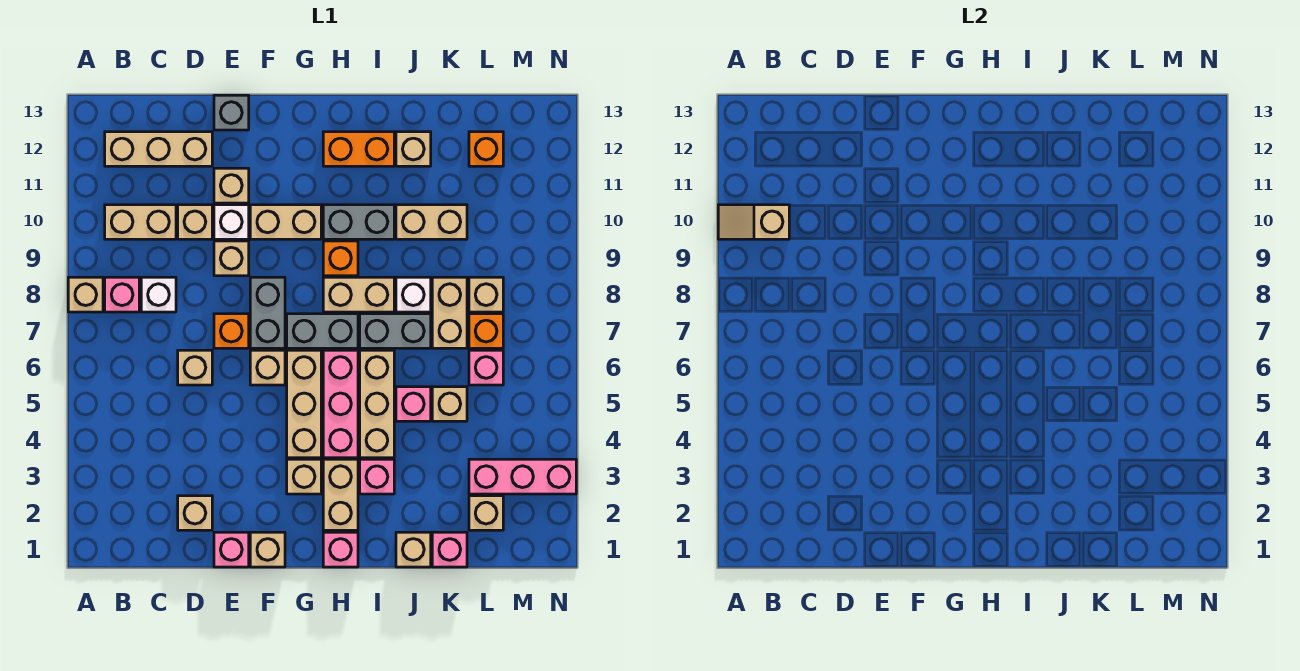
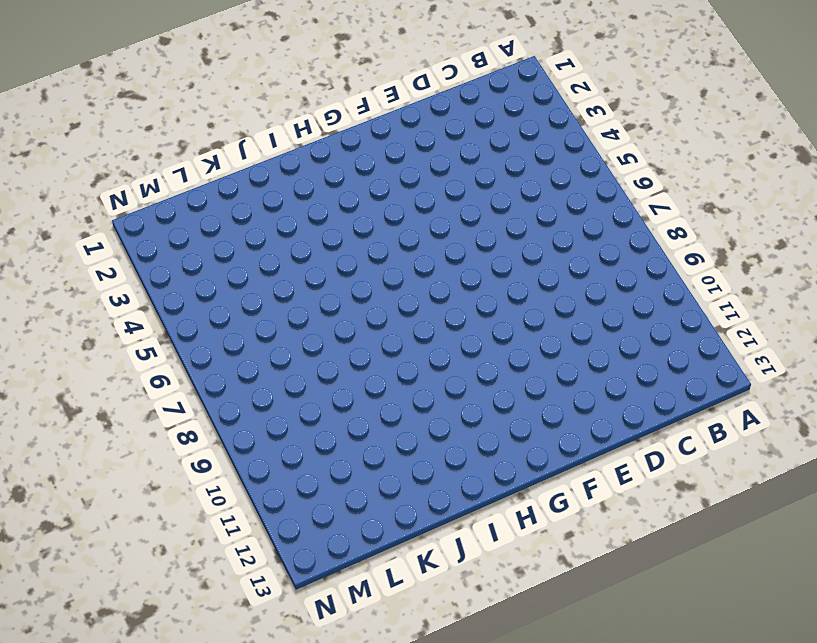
none -> tan brick A8 level 1
none -> pink brick B8 level 1
none -> tan brick B10:C10 level 1
none -> tan brick B12:D12 level 1

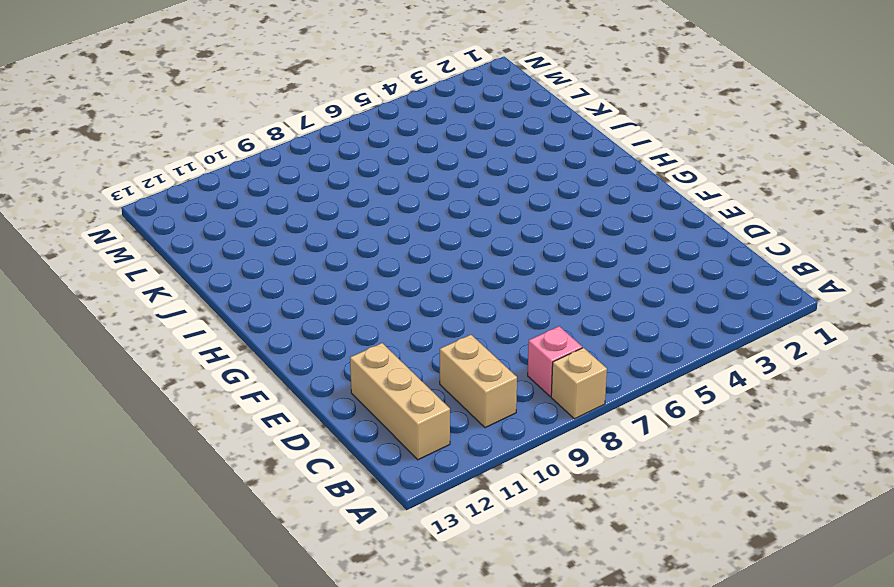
none -> white brick C8 level 1
none -> tan brick D2 level 1
none -> tan brick D6 level 1
none -> tan brick D10 level 1

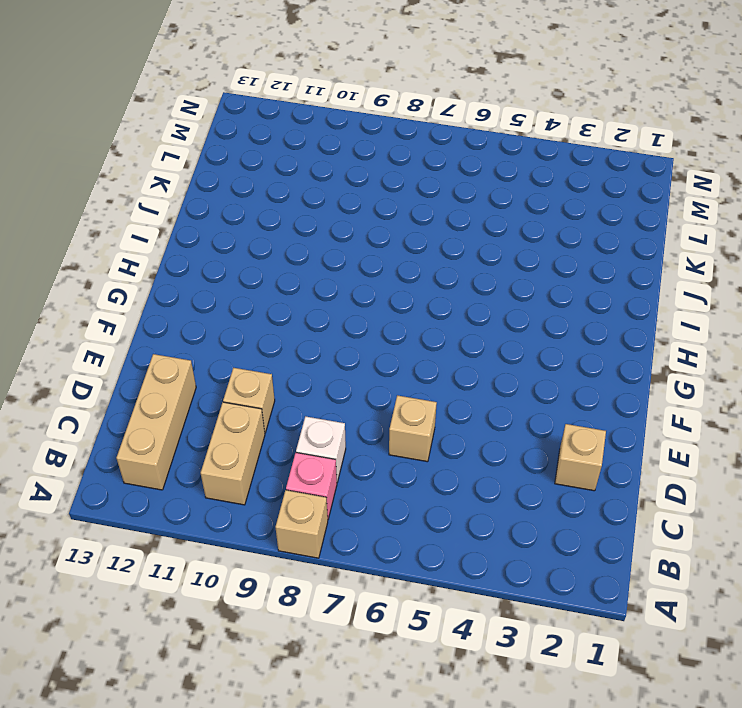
none -> pink brick E1 level 1
none -> orange brick E7 level 1
none -> tan brick E9 level 1
none -> white brick E10 level 1

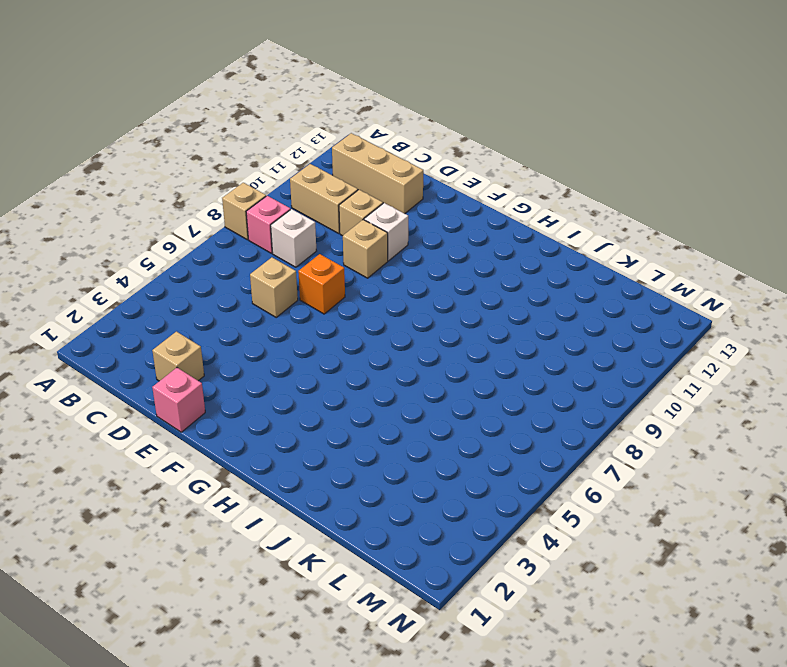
none -> tan brick E11 level 1
none -> grey brick E13 level 1
none -> tan brick F1 level 1
none -> tan brick F6 level 1

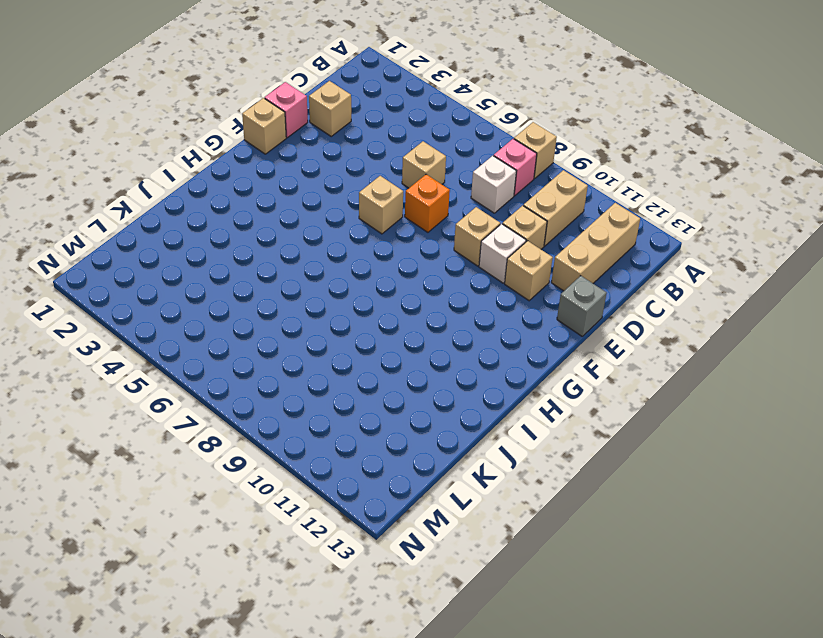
none -> grey brick F7:F8 level 1
none -> tan brick F10:G10 level 1
none -> tan brick G3 level 1
none -> tan brick G4:G6 level 1

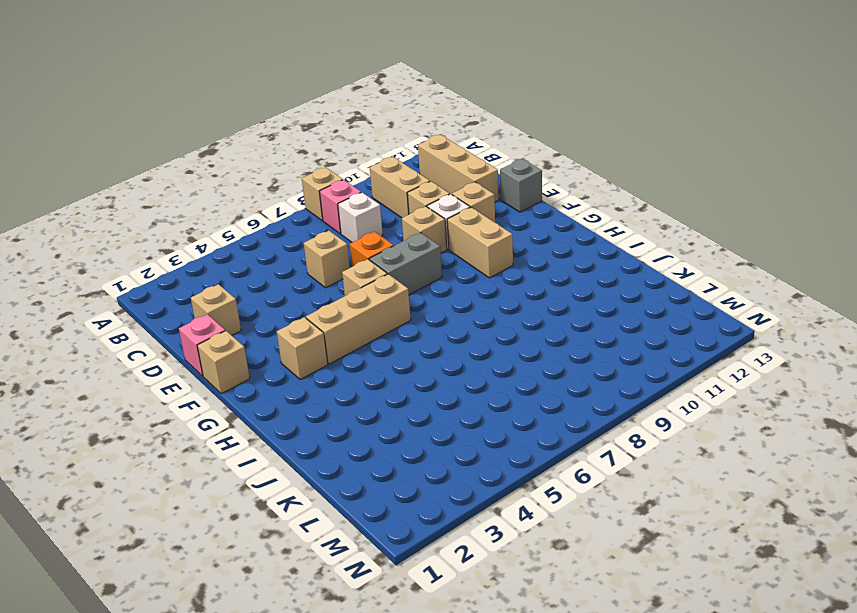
none -> grey brick G7:H7 level 1
none -> pink brick H1 level 1
none -> tan brick H2:H3 level 1
none -> pink brick H4:H6 level 1

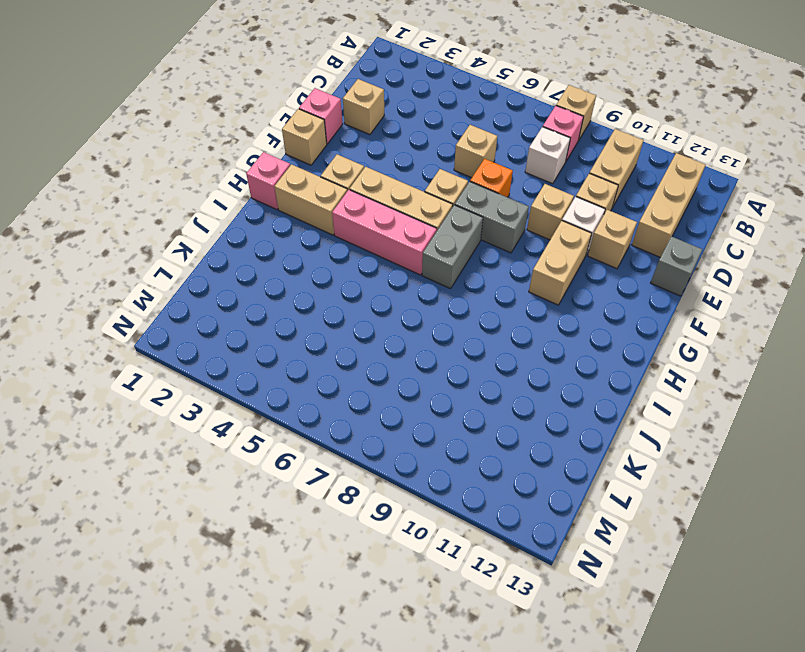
none -> tan brick H8:I8 level 1
none -> orange brick H9 level 1
none -> grey brick H10:I10 level 1
none -> orange brick H12:I12 level 1

